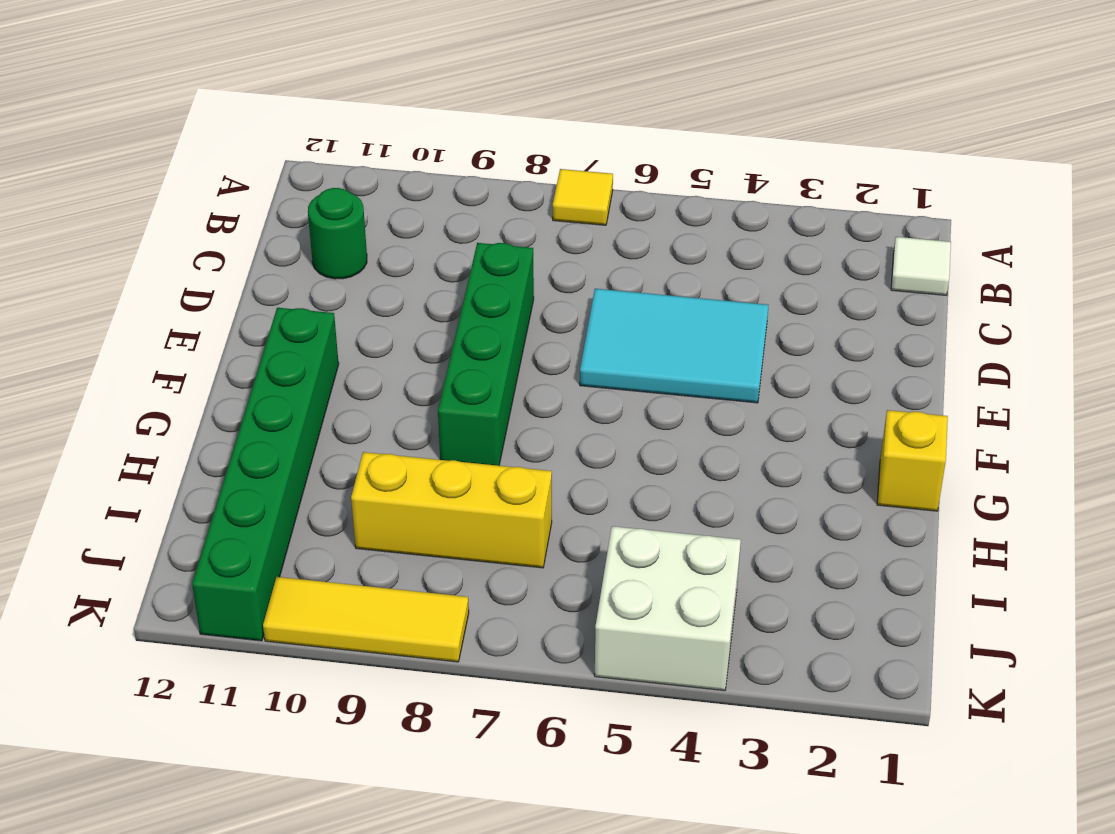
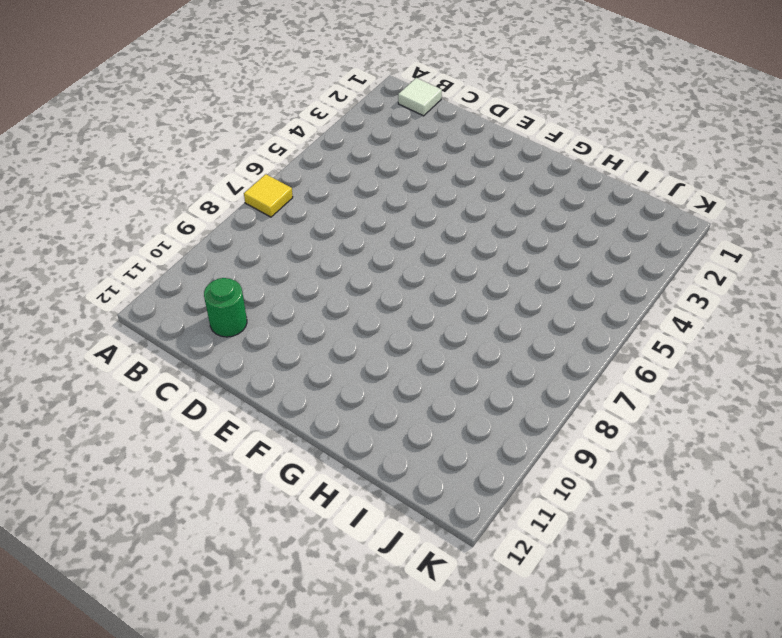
none -> cyan tile D4:E6 level 1
none -> green brick D8:G8 level 1

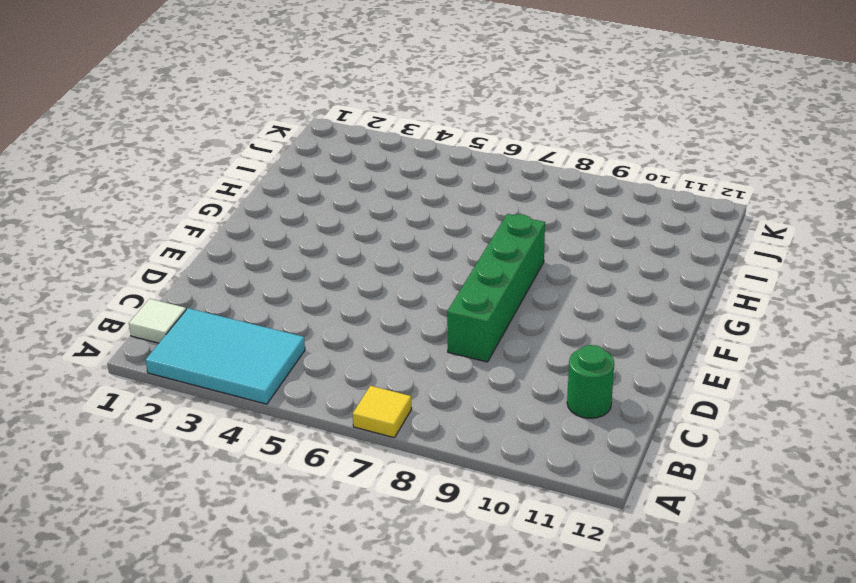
cyan tile A2:B4 level 1 -> cyan tile D4:E6 level 1
none -> green brick F11:K11 level 1
none -> yellow brick G1 level 1

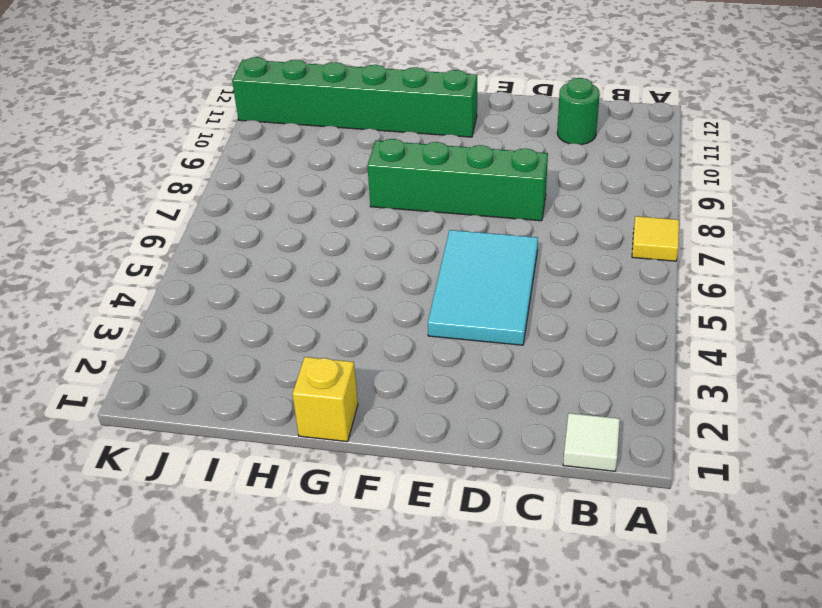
none -> yellow brick I7:I9 level 1
none -> white brick J4:K5 level 1

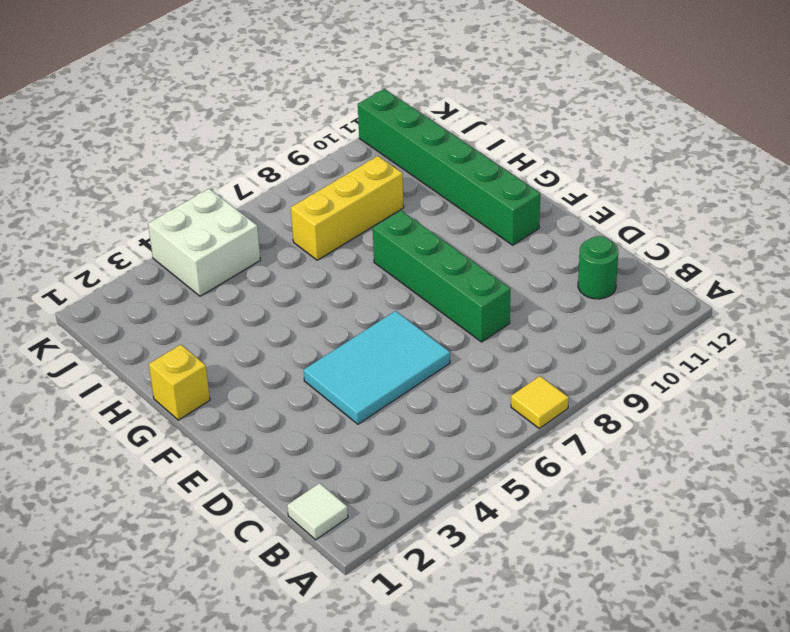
none -> yellow tile K8:K10 level 1

